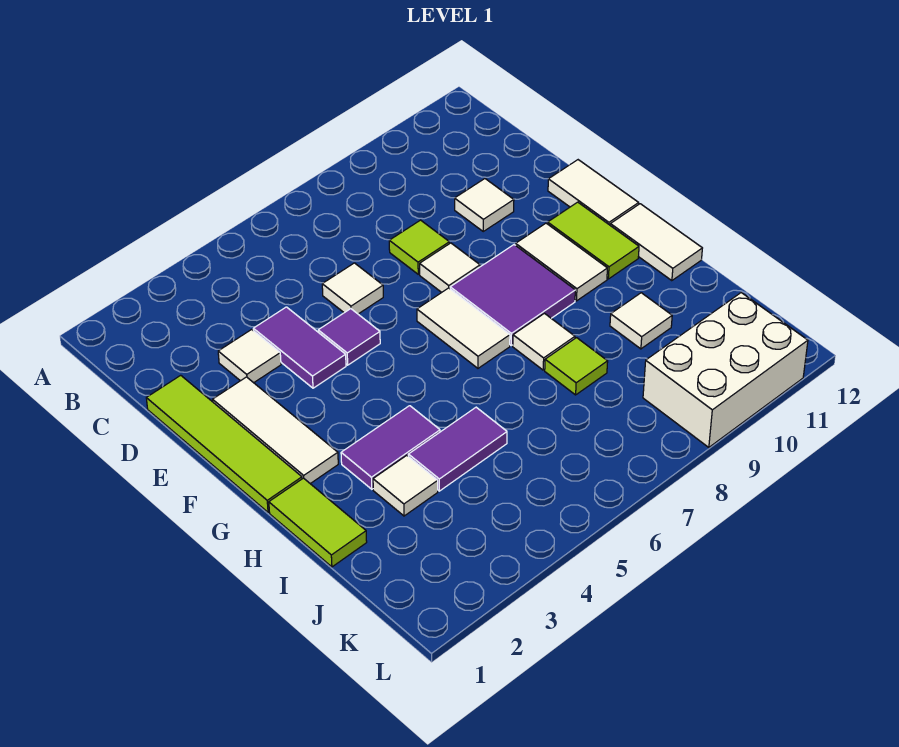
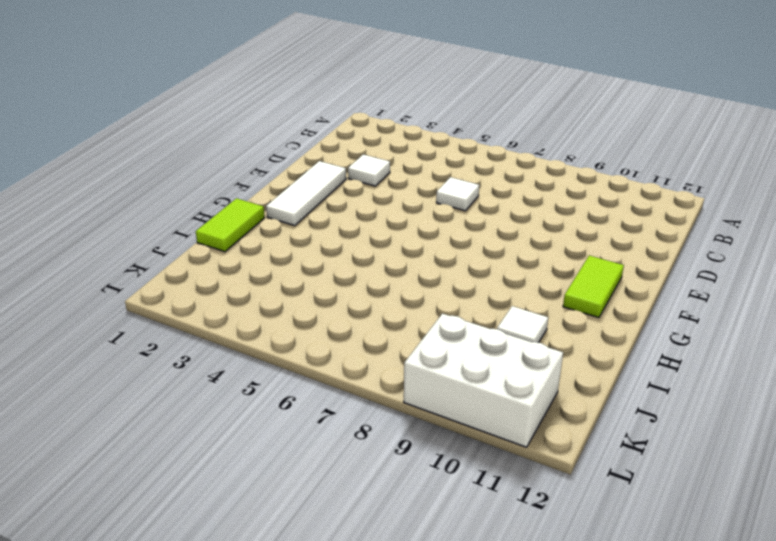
none -> lime tile D1:G1 level 1
none -> purple tile D4:E4 level 1
none -> lime tile D8 level 1

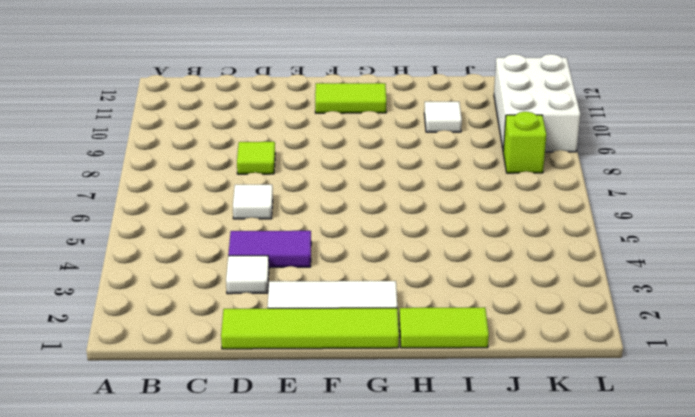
lime brick K8 level 1 -> none
none -> white tile D10 level 1
none -> purple tile E5 level 1
none -> white tile E8 level 1

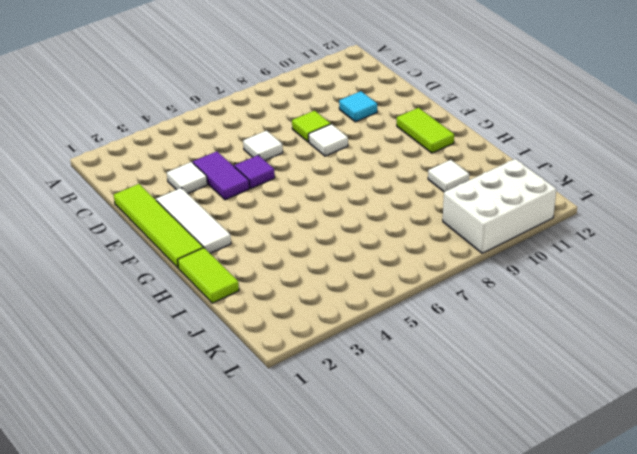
cyan tile D10 level 1 -> white tile D10 level 1
none -> white tile E12:F12 level 1
none -> white tile F7:G7 level 1
none -> purple tile F8:G9 level 1

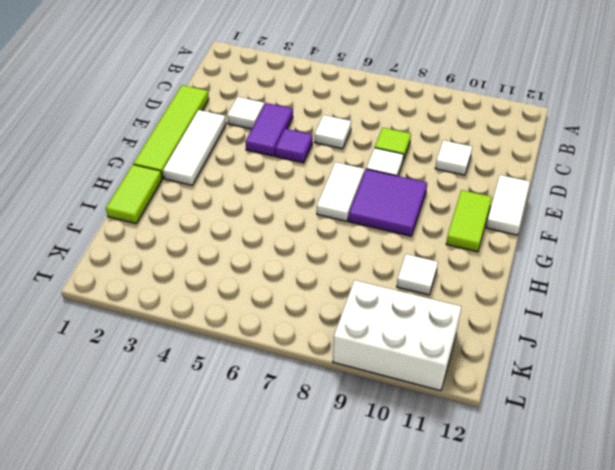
none -> white tile F10:G10 level 1
none -> white tile G12:H12 level 1
none -> purple tile H3:H4 level 1

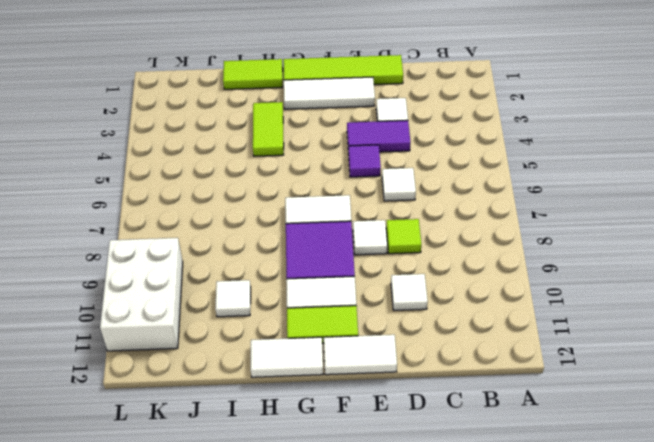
lime tile H3:H4 level 1 -> purple tile H3:H4 level 1
none -> white tile H8 level 1
none -> white tile I3 level 1
none -> purple tile I4:I5 level 1

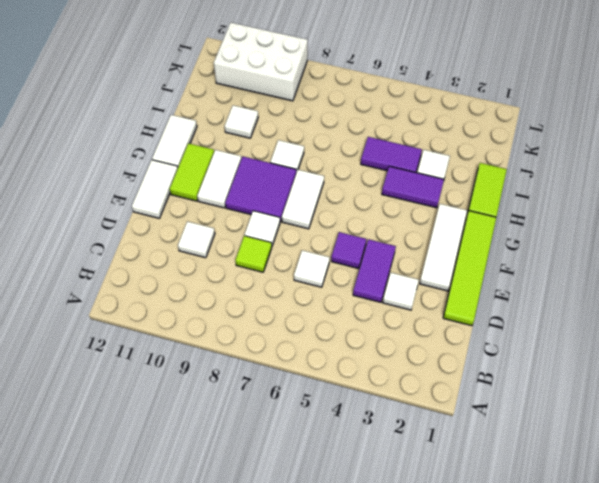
none -> lime tile I8 level 1

